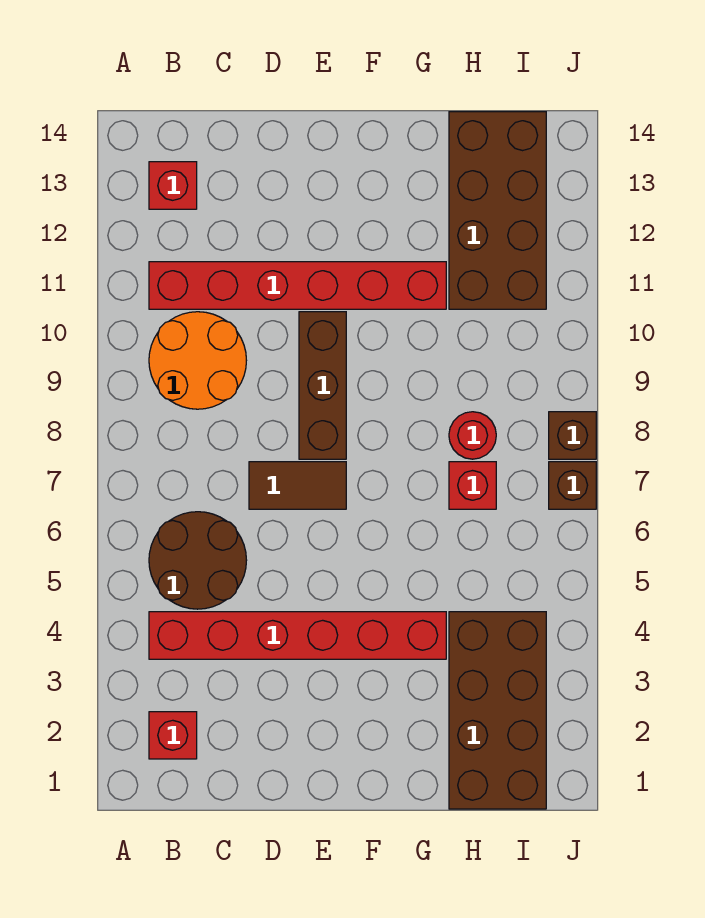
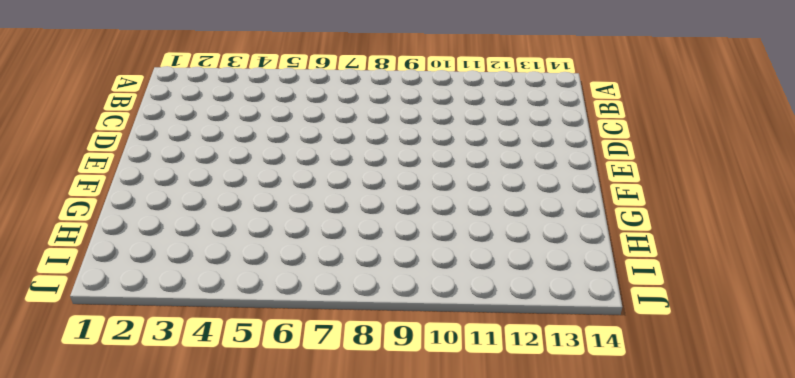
none -> red brick B2 level 1
none -> red brick B4:G4 level 1
none -> brown round brick B5:C6 level 1

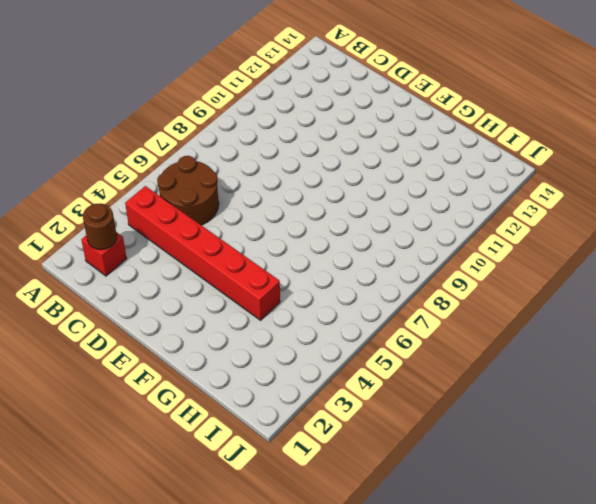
brown round brick B2 level 2 -> none
none -> orange round brick B9:C10 level 1
none -> red brick B11:G11 level 1
none -> red brick B13 level 1

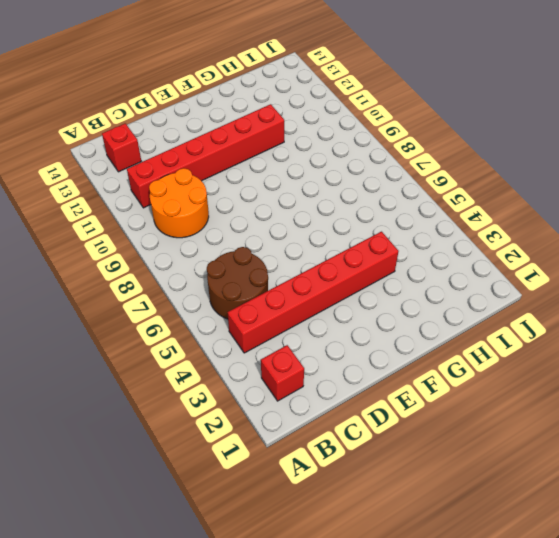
none -> brown tile D7:E7 level 1
none -> brown brick E8:E10 level 1
none -> brown brick H1:I4 level 1

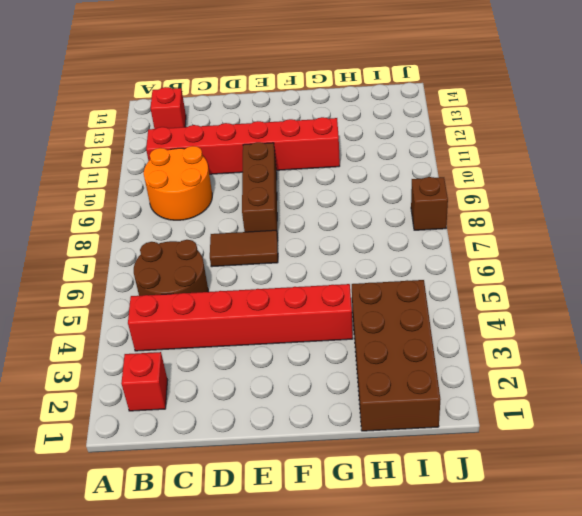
none -> red brick H7 level 1
none -> red round brick H8 level 1
none -> brown brick H11:I14 level 1

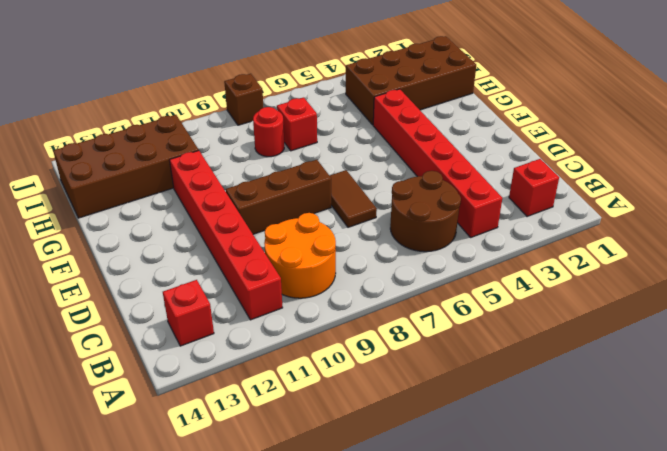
none -> brown brick J7 level 1

